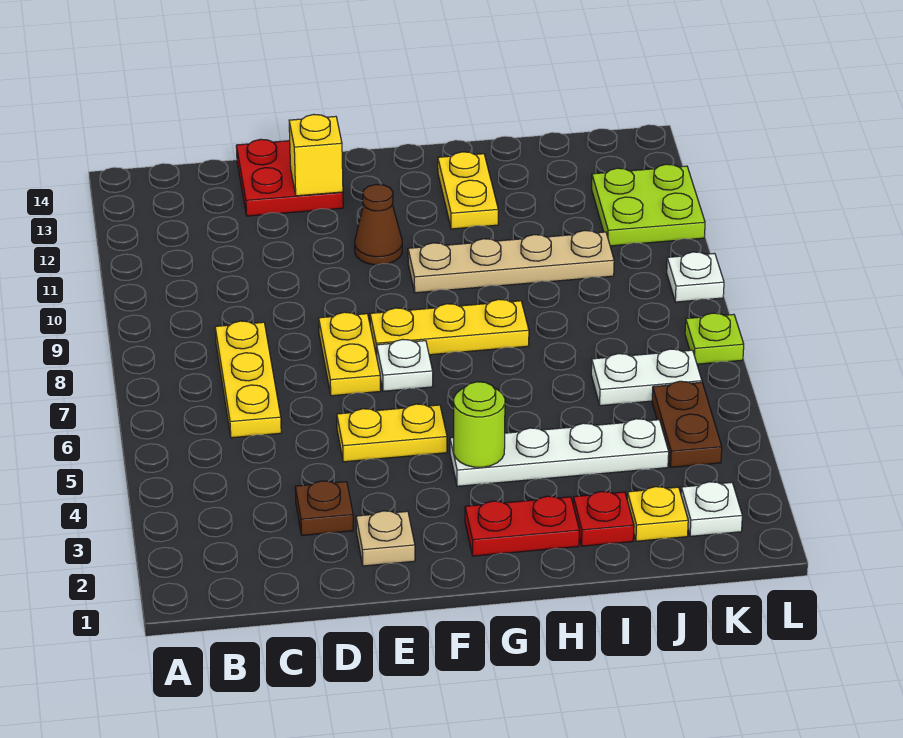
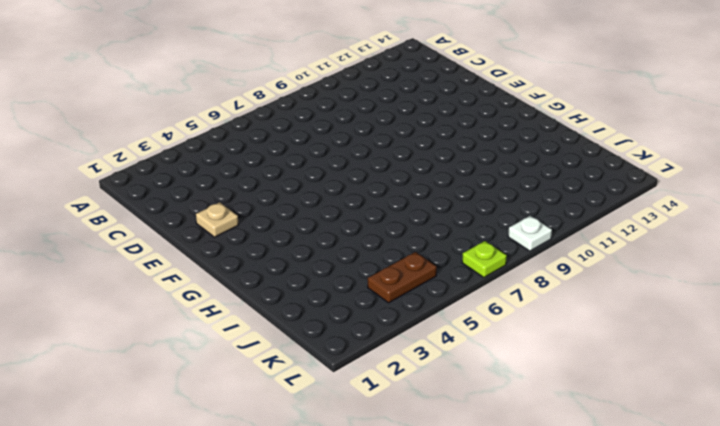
none -> yellow plate C6:C8 level 1
none -> brown plate D3 level 1
none -> red plate D13:E14 level 1

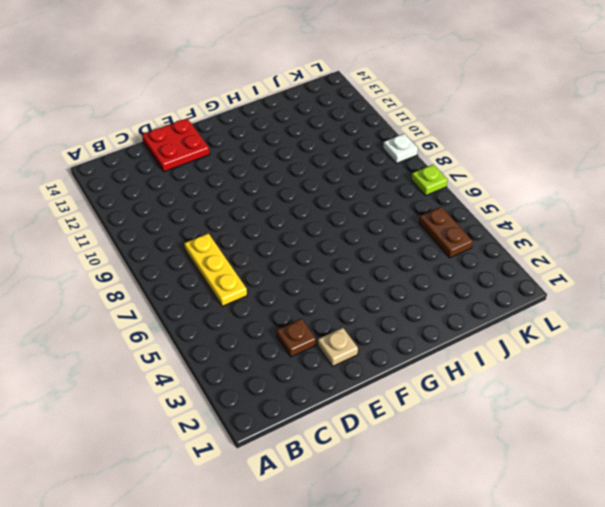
none -> yellow plate E5:F5 level 1
none -> yellow plate E7:E8 level 1
none -> white plate F7 level 1

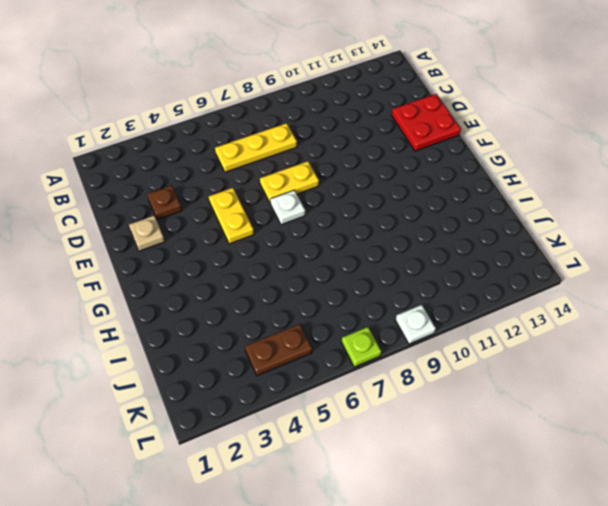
none -> yellow plate F8:H8 level 1
none -> brown cone F11 level 1
none -> red plate G2:H2 level 1

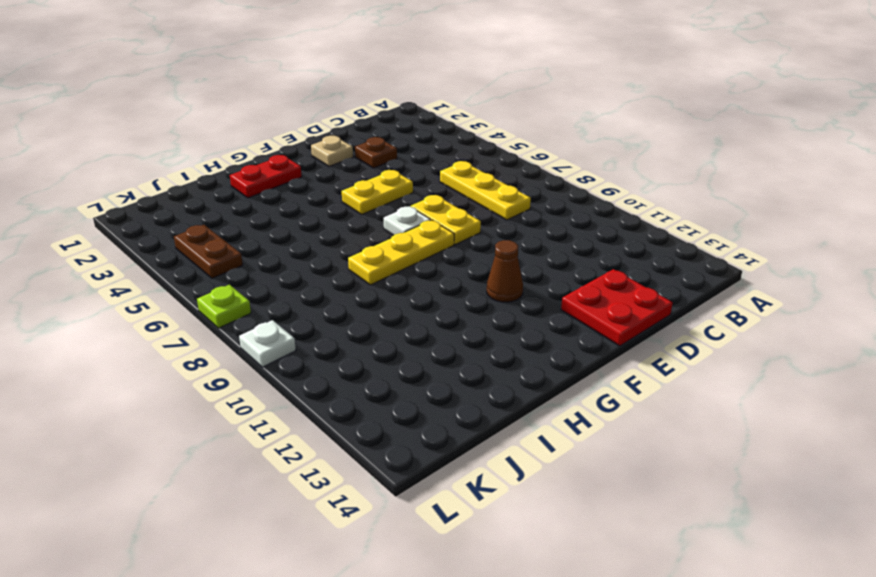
none -> white plate G4:J4 level 1
none -> tan plate G10:J10 level 1
none -> yellow plate H12:H13 level 1

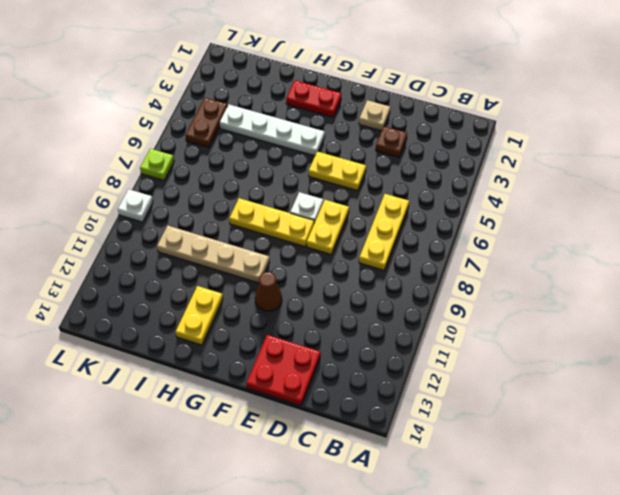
none -> red plate I2 level 1
none -> yellow plate J2 level 1
none -> white plate J6:K6 level 1

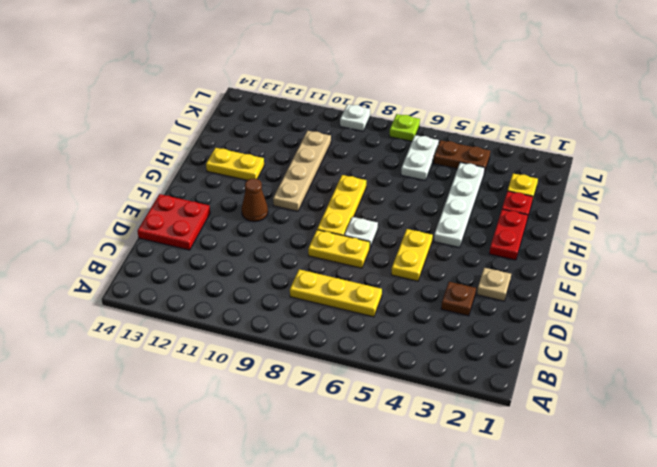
none -> white plate K2 level 1
none -> lime plate K11:L12 level 1
none -> yellow brick E13 level 2

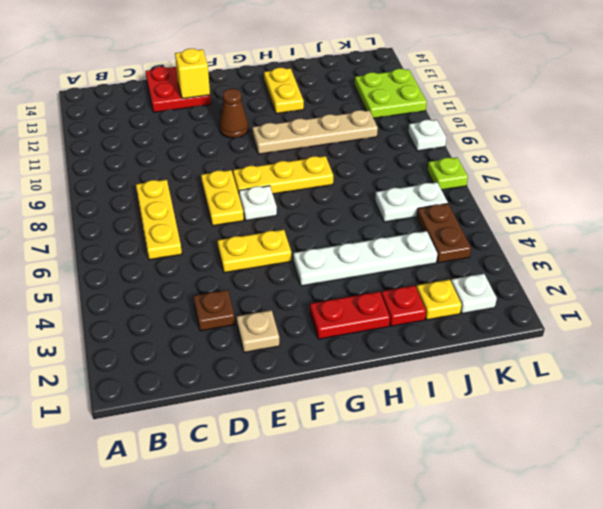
none -> lime round brick G4 level 2

